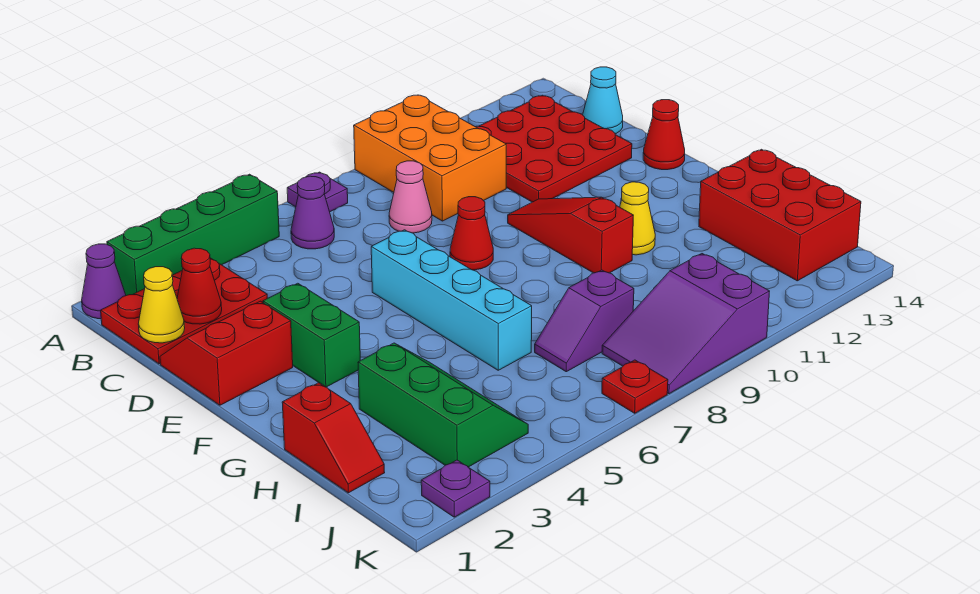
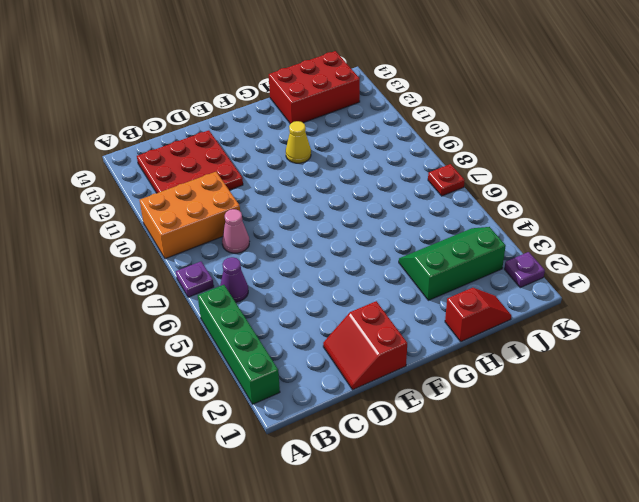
none -> purple cone A1 level 1
none -> red plate B1:C3 level 1
none -> cyan cone C14 level 1

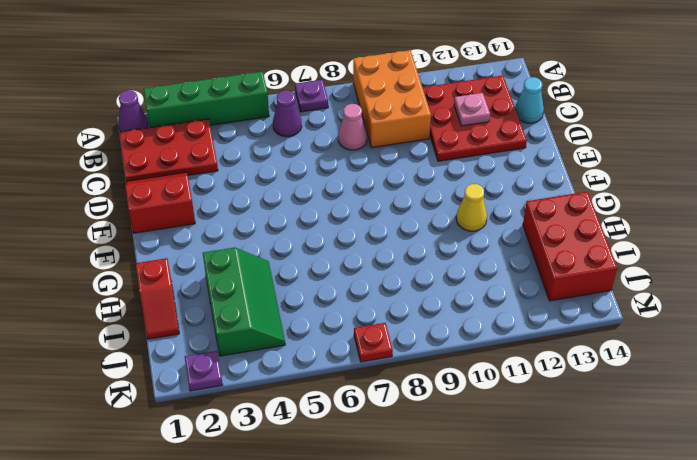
pink plate C12 level 2 -> none
none -> green brick E3:F3 level 1
none -> cyan brick E6:H6 level 1
none -> red cone E8 level 1

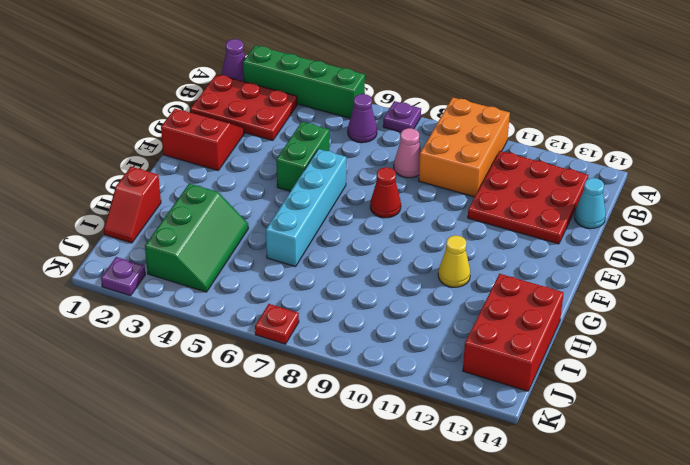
green brick D5:E5 level 1 -> green brick E3:F3 level 1
none -> red slope E10:G10 level 1 top G
none -> red cone E14 level 1
none -> purple slope I7:I8 level 1 top 8

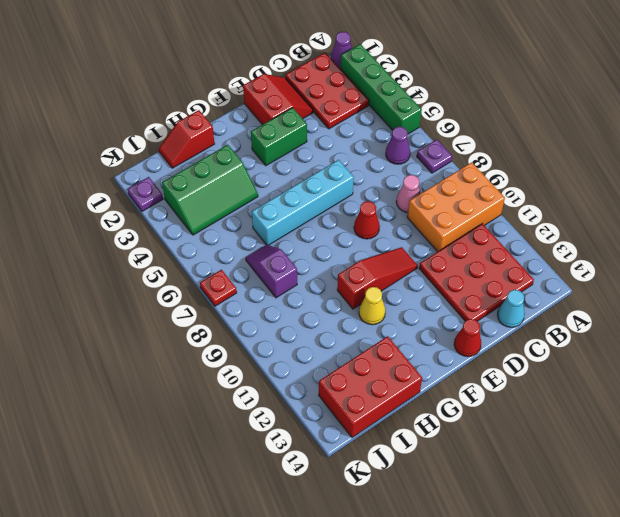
none -> purple slope J8:K10 level 1 top 10
none -> yellow cone C1 level 2
none -> red cone C2 level 2

